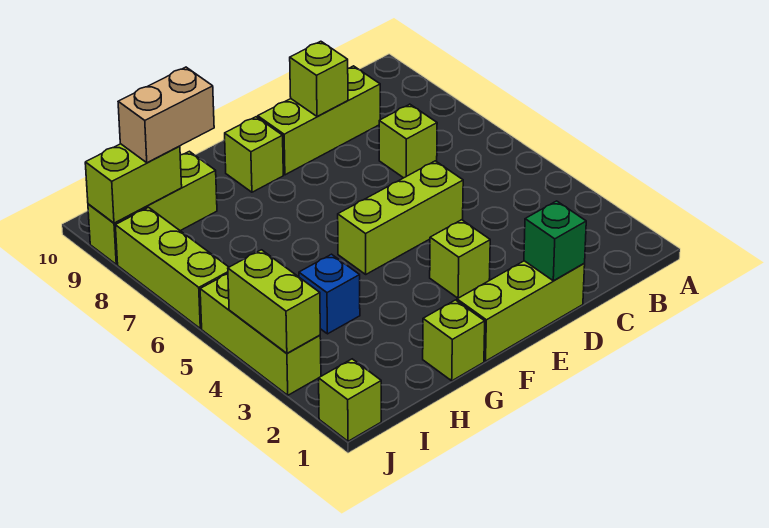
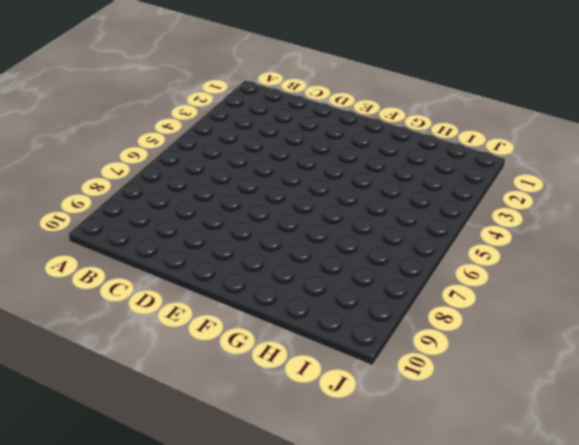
none -> lime brick C7 level 1
none -> lime brick C9:E9 level 1
none -> lime brick D1:F1 level 1

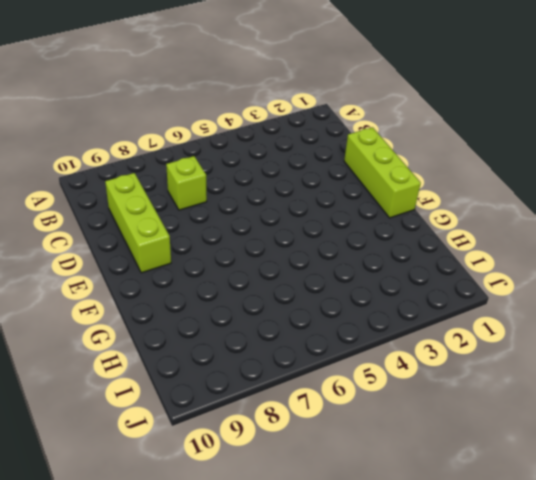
none -> lime brick D5:F5 level 1
none -> lime brick E3 level 1
none -> lime brick F9 level 1

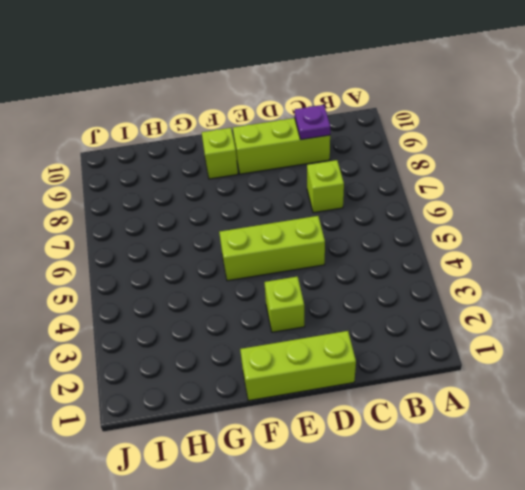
purple plate C9 level 2 -> none
none -> lime brick G1 level 1
none -> blue brick H4 level 1
none -> lime brick H9:J9 level 1

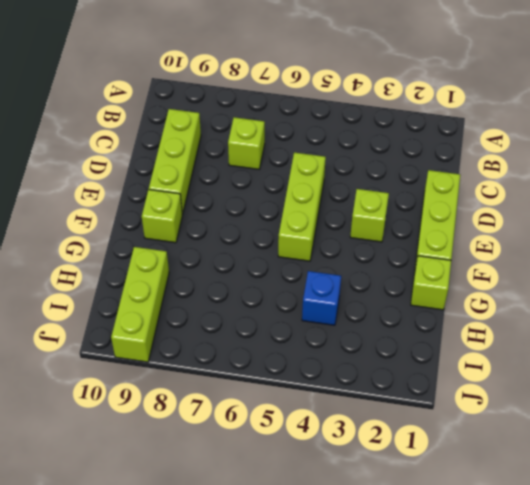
none -> lime brick J1 level 1
none -> lime brick J3:J5 level 1
none -> lime brick J6:J8 level 1

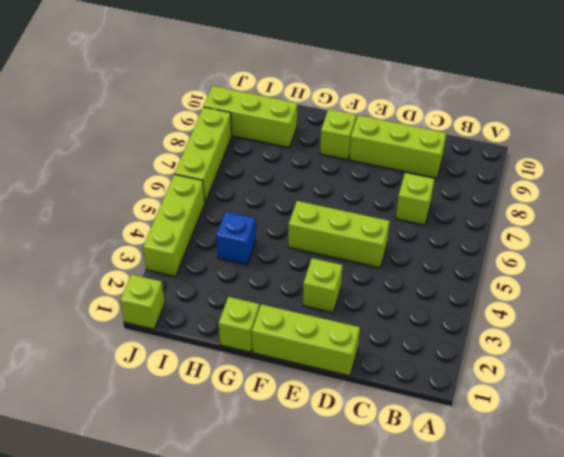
none -> green brick D1 level 2
none -> lime brick D9 level 2
none -> lime brick I9:J9 level 2

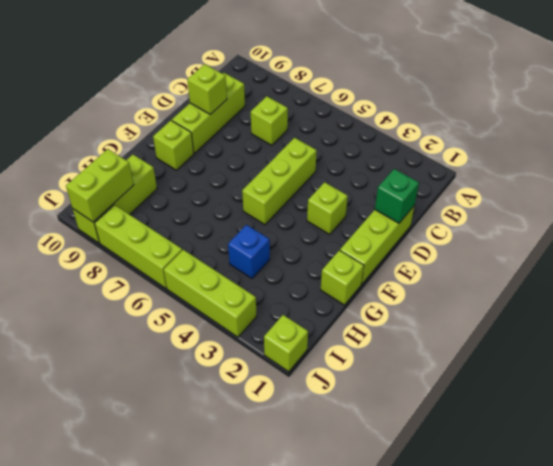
none -> lime brick J3:J4 level 2
none -> tan brick H9:I9 level 3

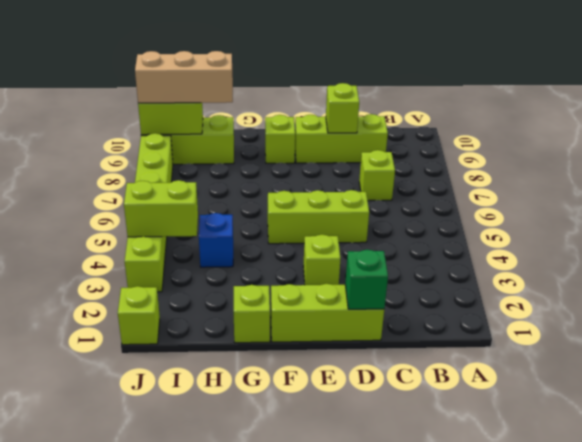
tan brick H9:J9 level 3 -> tan brick H9:I9 level 3
lime brick I4:J4 level 2 -> lime brick J3:J4 level 2

